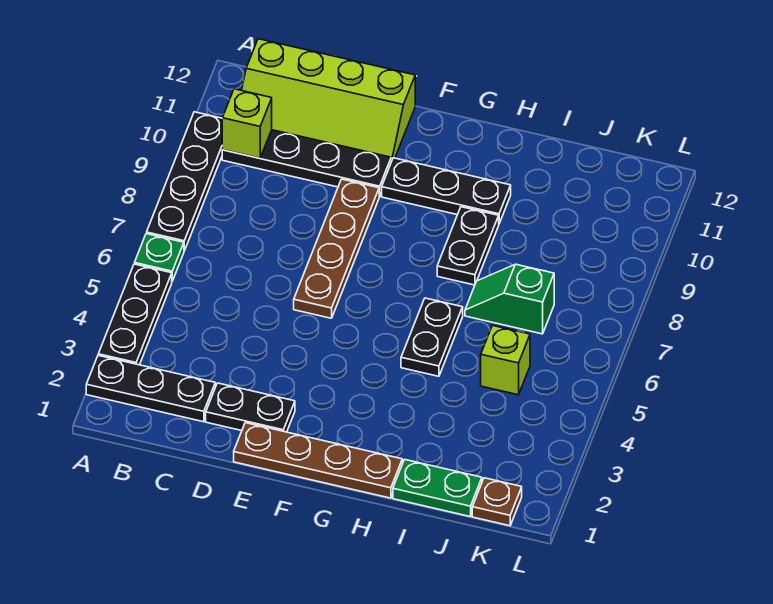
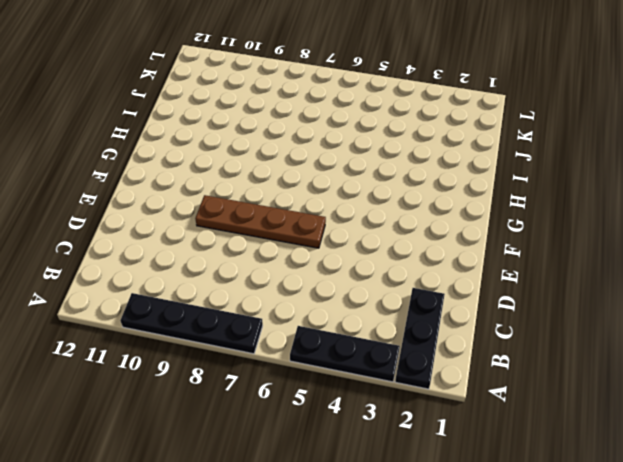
none -> green plate A6 level 1
none -> black plate B10:E10 level 1
none -> lime slope B11:E12 level 1 top 12

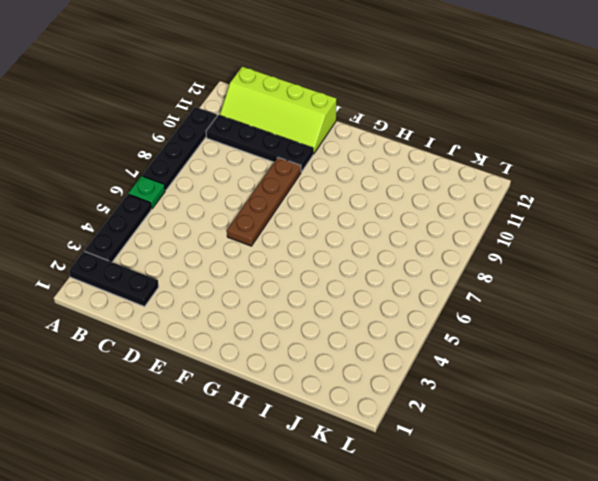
none -> black plate D2:E2 level 1
none -> brown plate E1:H1 level 1
none -> black plate F10:H10 level 1

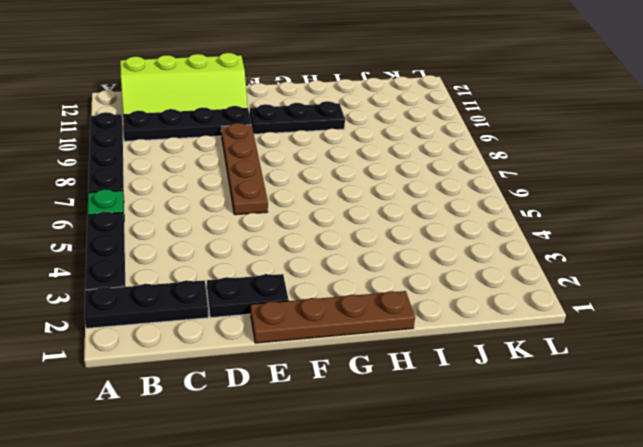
none -> black plate H5:H6 level 1
none -> black plate H8:H9 level 1
none -> green plate I1:J1 level 1

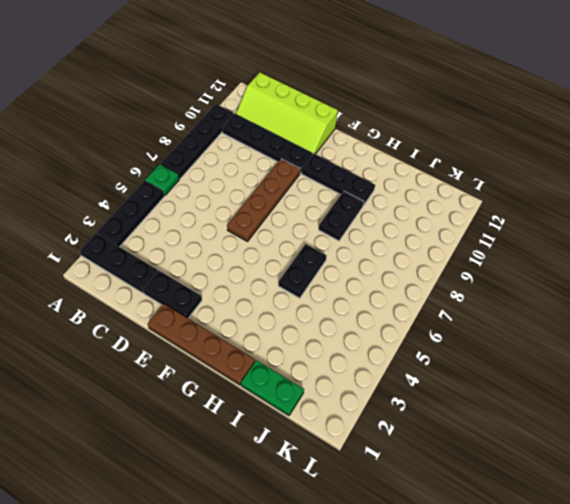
none -> green slope I7:J7 level 1 top J
none -> lime brick J5 level 1
none -> brown plate K1 level 1

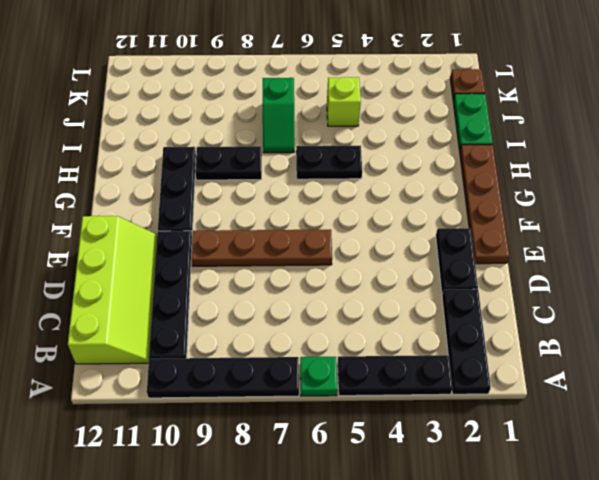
none -> lime brick B10 level 2

